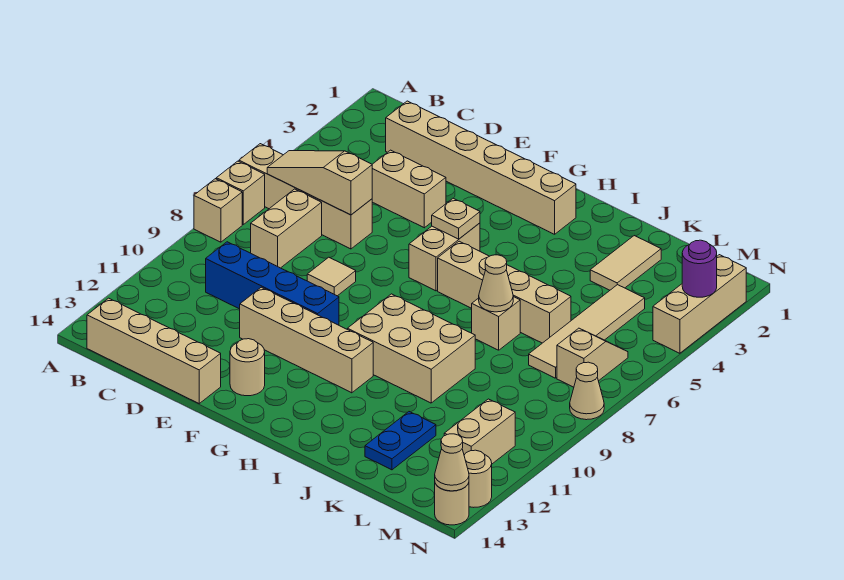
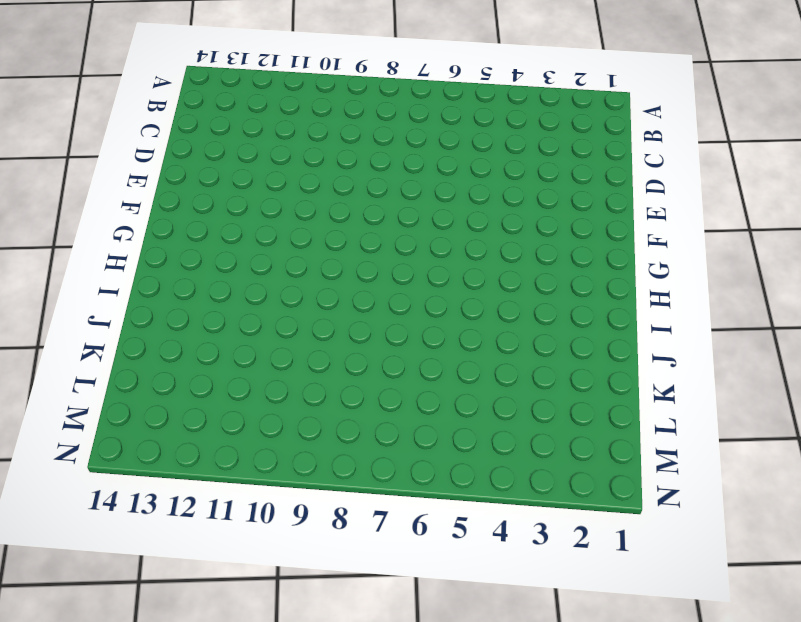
none -> tan brick A6:D6 level 1
none -> tan brick A7 level 1
none -> tan brick A8 level 1

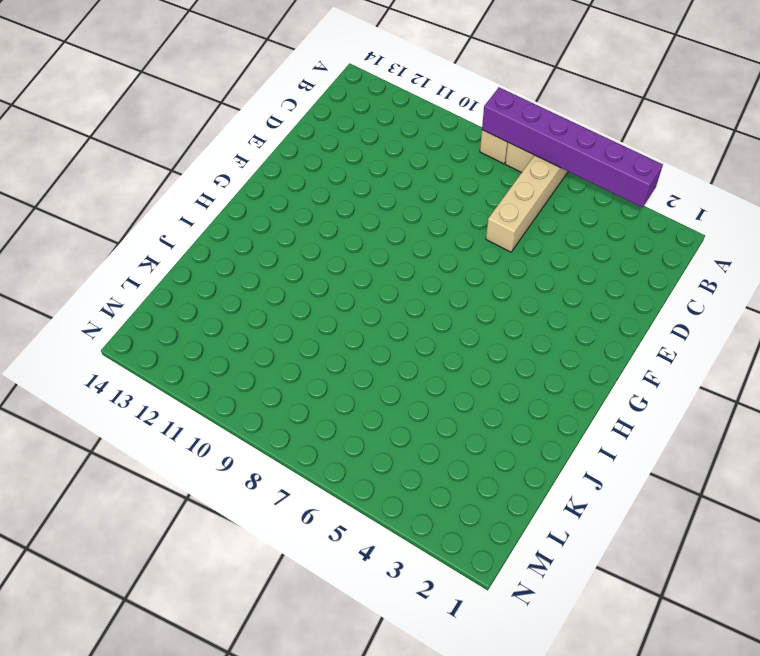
purple brick A3:A8 level 2 -> none
none -> tan brick B14:E14 level 1
none -> tan brick C2:H2 level 1
none -> tan brick C7:C8 level 1

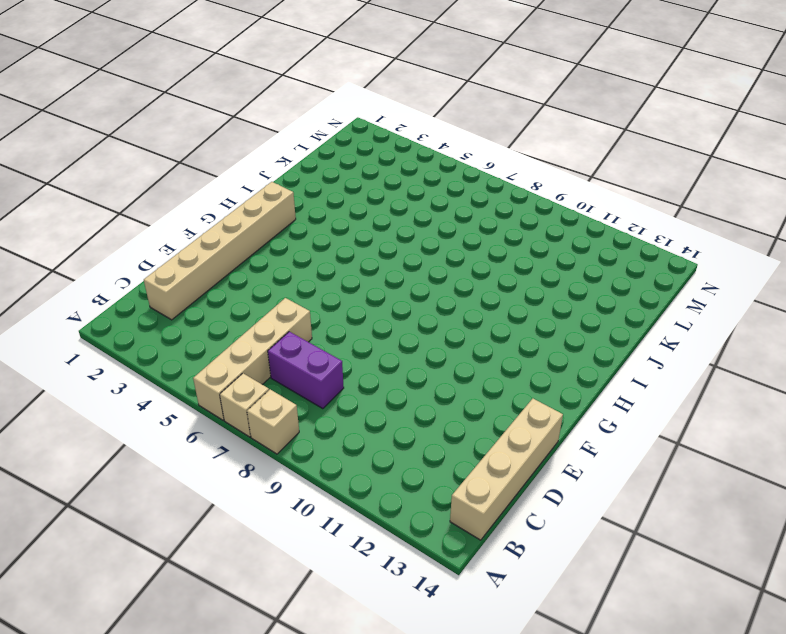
purple brick C7:C8 level 1 -> tan brick C7:C8 level 1
none -> blue brick C10:F10 level 1
none -> tan brick D4:E4 level 1
none -> tan tile E8 level 1

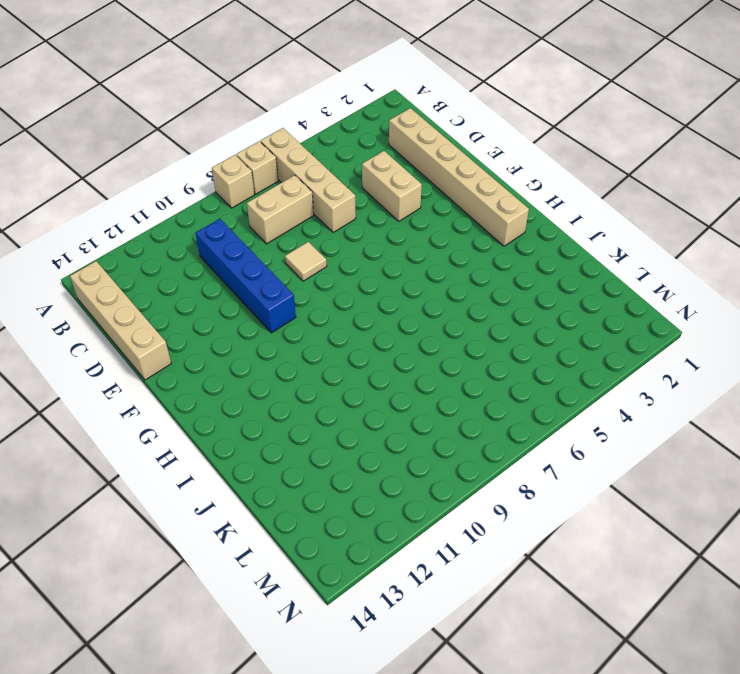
none -> tan brick E11:H11 level 1
none -> tan round brick F13 level 1
none -> tan brick G5:G6 level 1

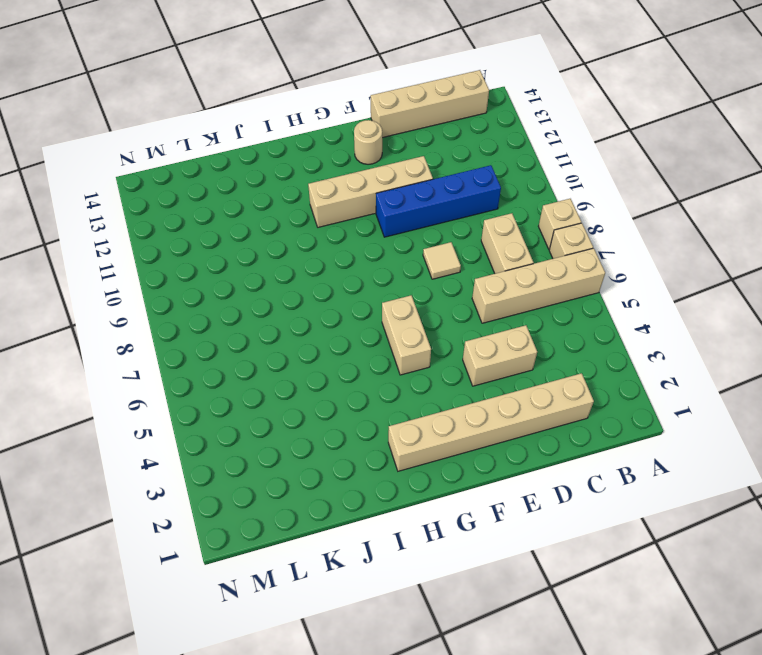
none -> tan brick H6:K6 level 1
none -> tan brick H9:J10 level 1
none -> tan brick J7 level 1

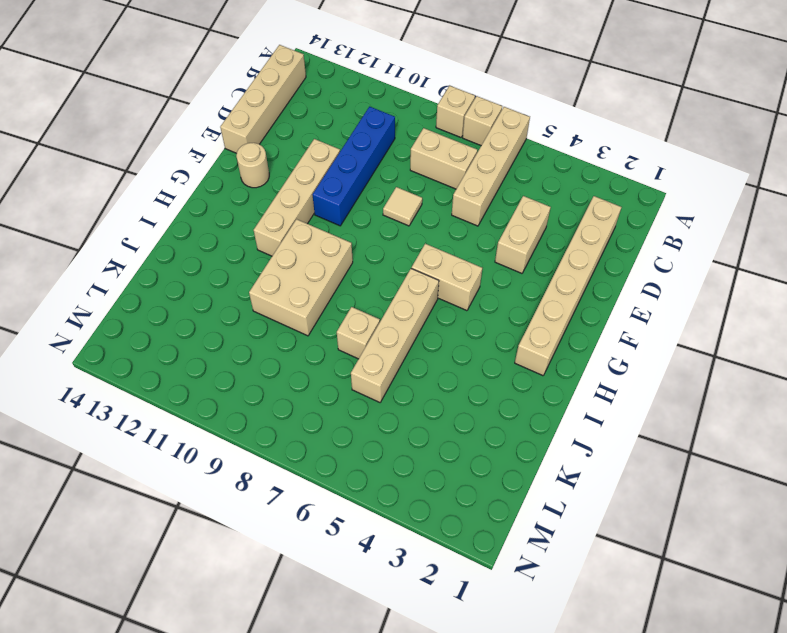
none -> tan tile K2:K3 level 1
none -> blue plate K12:K13 level 1
none -> tan tile L4:L7 level 1

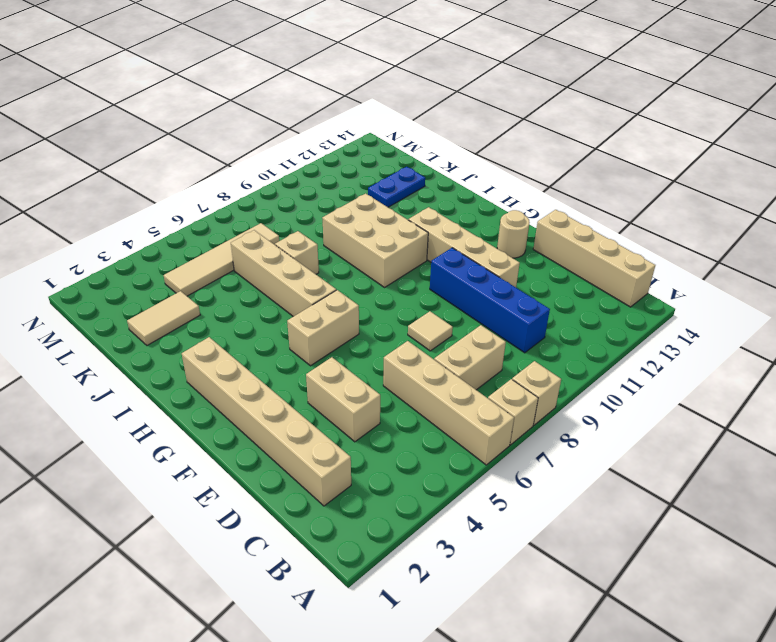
none -> tan slope M6:M7 level 1 top 7
none -> tan brick M11:M12 level 1
none -> tan brick N2:N4 level 1

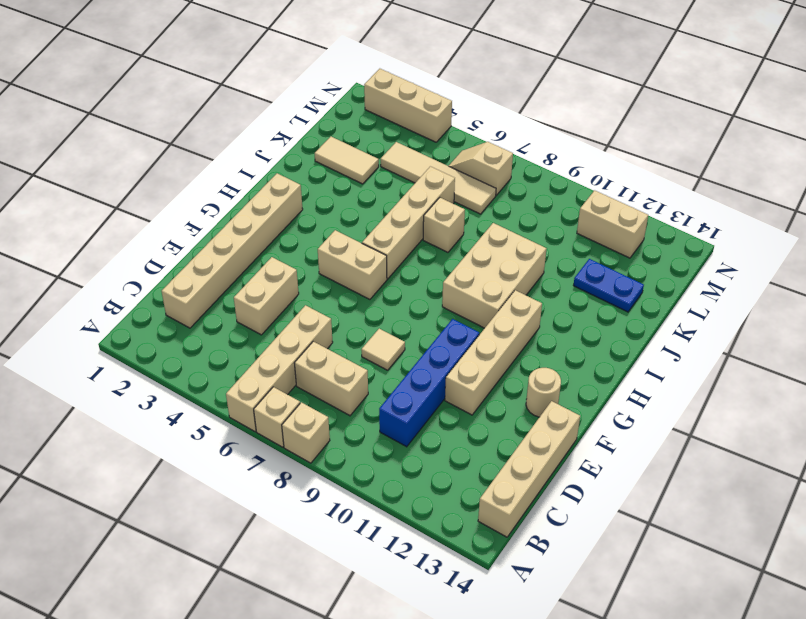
none -> tan cone N8 level 1
none -> tan round brick N13 level 1
none -> tan round brick N14 level 1

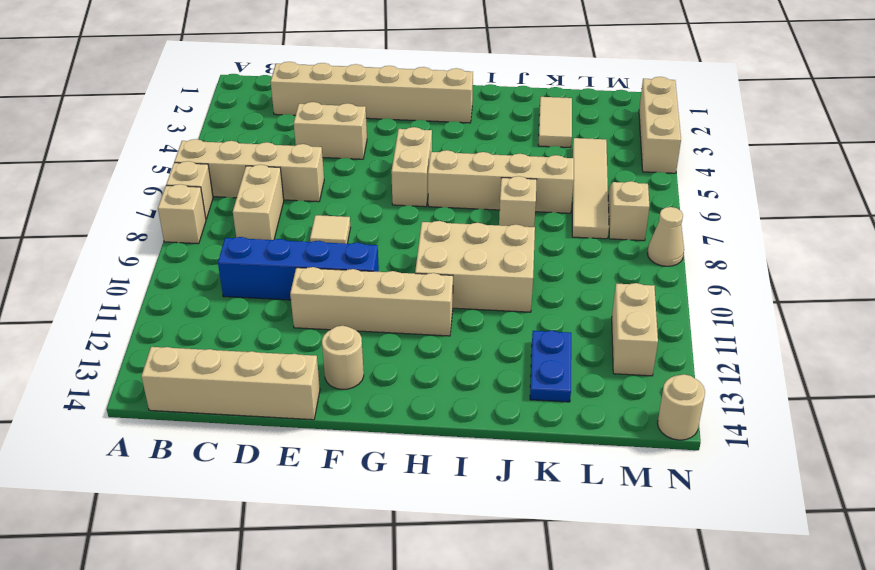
none -> tan round brick N13 level 1
none -> tan slope B6:D6 level 2 top D
none -> tan plate G5 level 2

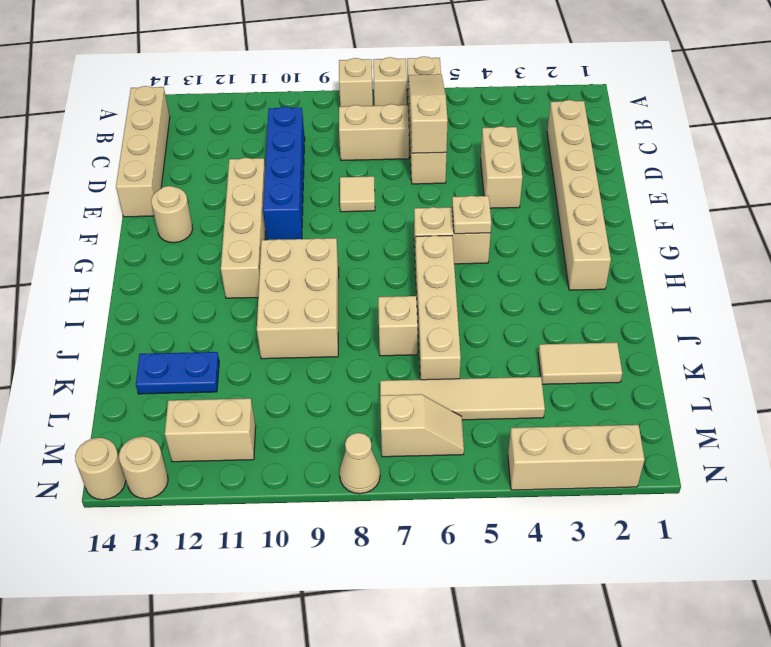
none -> tan cone J7 level 2
none -> purple round brick N3 level 2
none -> tan cone N14 level 2

